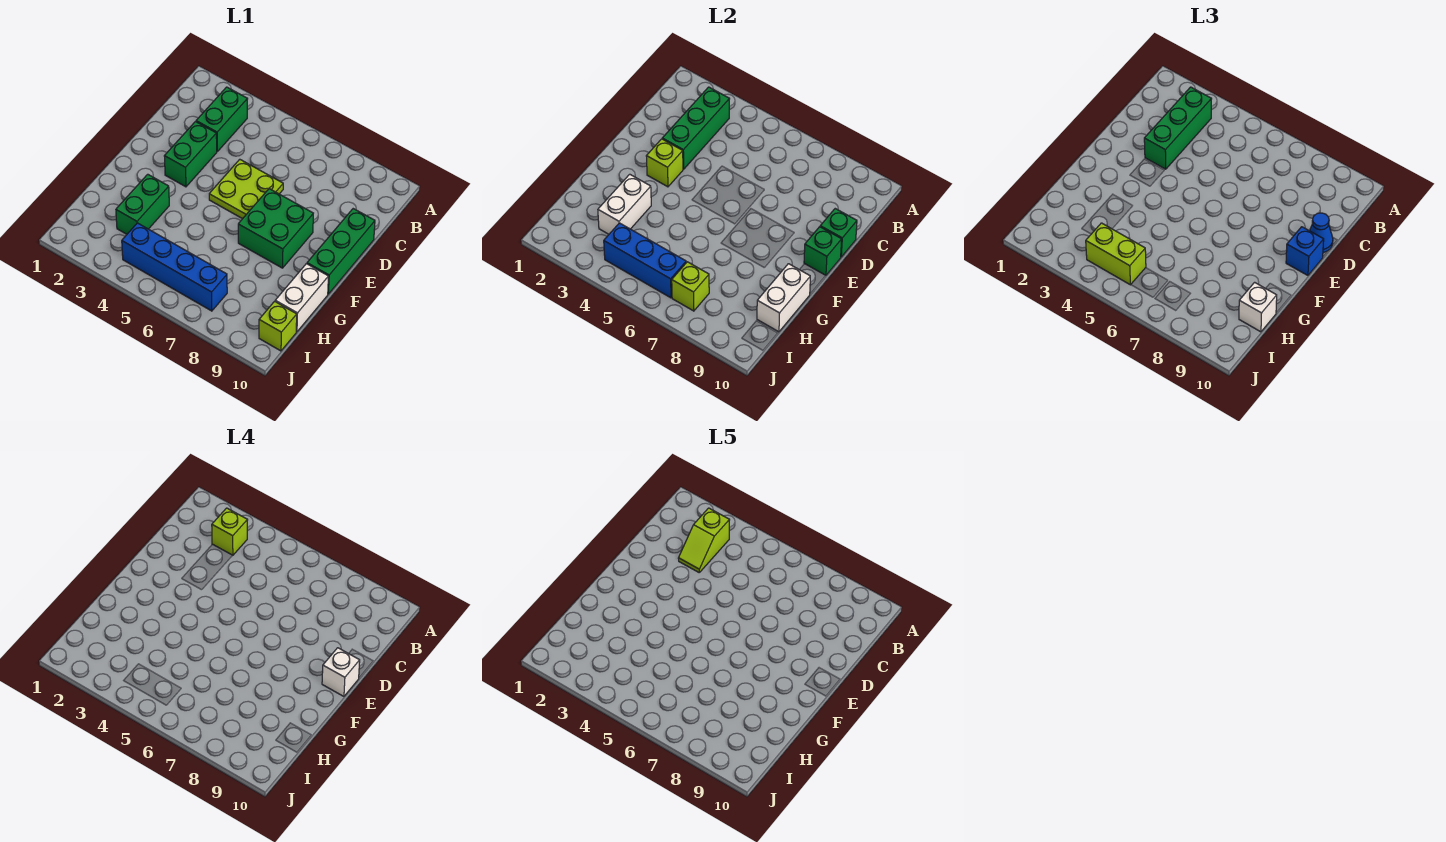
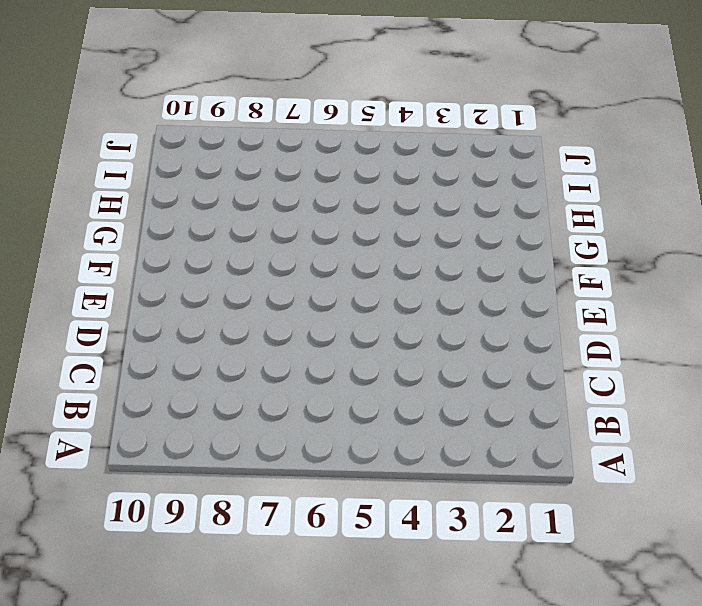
none -> green brick B3:C3 level 1
none -> green brick D3:E3 level 1
none -> lime plate D5:E6 level 1

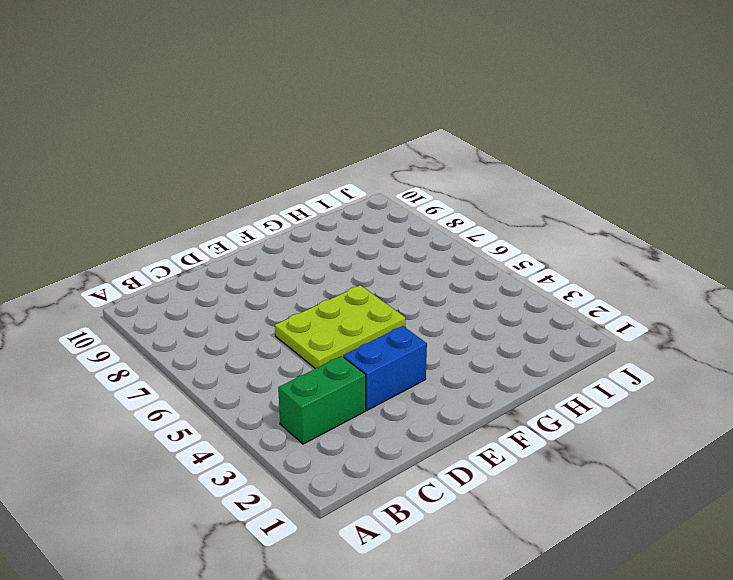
blue brick D3:E3 level 1 -> green brick D3:E3 level 1
lime plate D5:F6 level 1 -> lime plate D5:E6 level 1
none -> green brick D10:F10 level 1
none -> green brick E7:F8 level 1
none -> green brick G3:H3 level 1

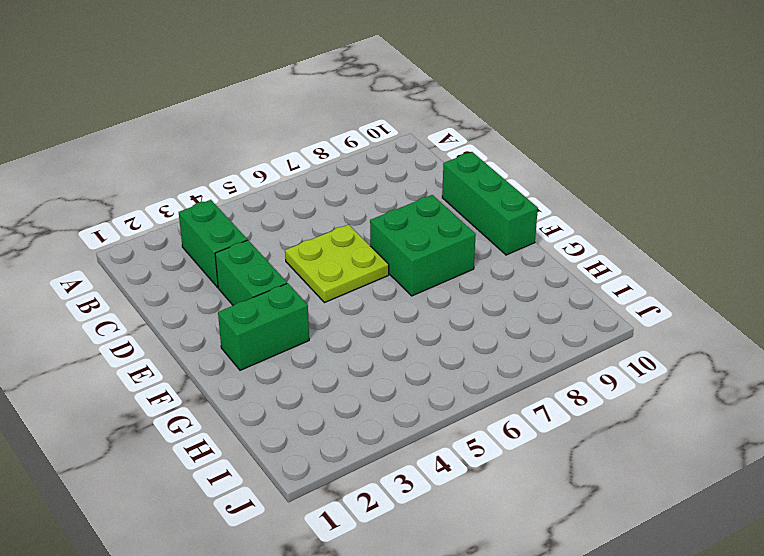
green brick F2:F3 level 1 -> green brick G3:H3 level 1
none -> white brick G10:H10 level 1
none -> blue brick I4:I7 level 1
none -> lime brick I10 level 1

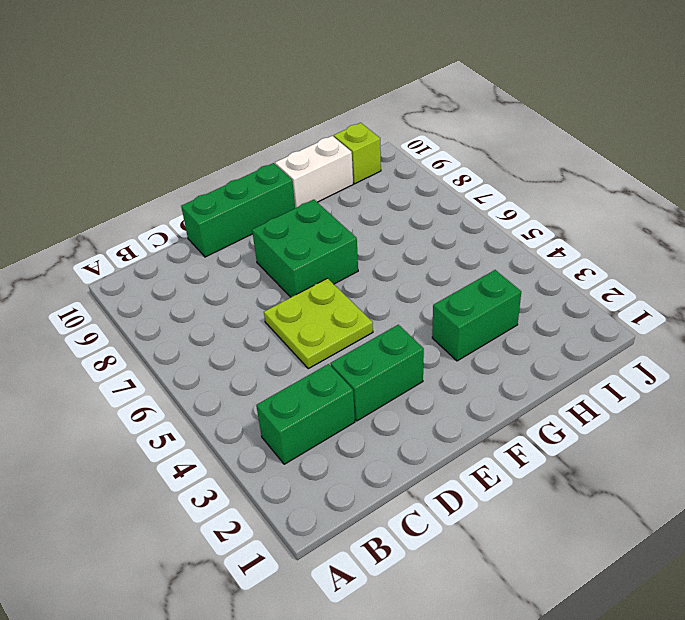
none -> blue brick I4:I7 level 1
none -> green brick B3:D3 level 2
none -> green brick D10 level 2

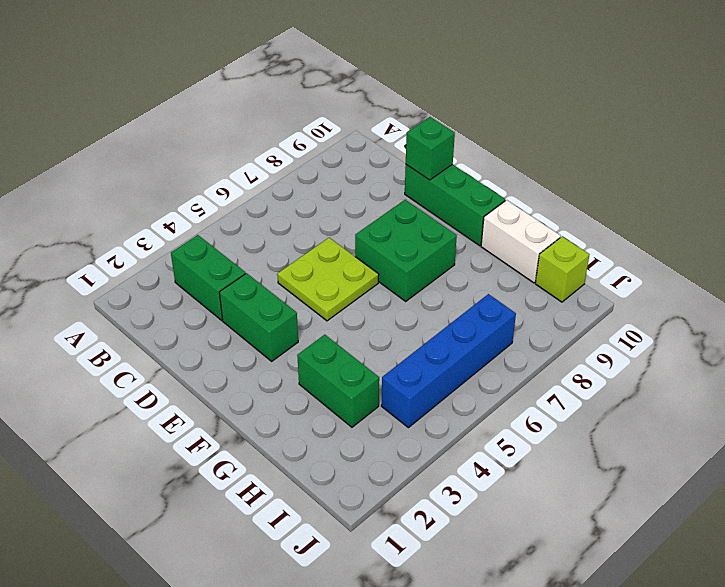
none -> green brick B3:D3 level 2
none -> lime brick E3 level 2
none -> green brick E10 level 2

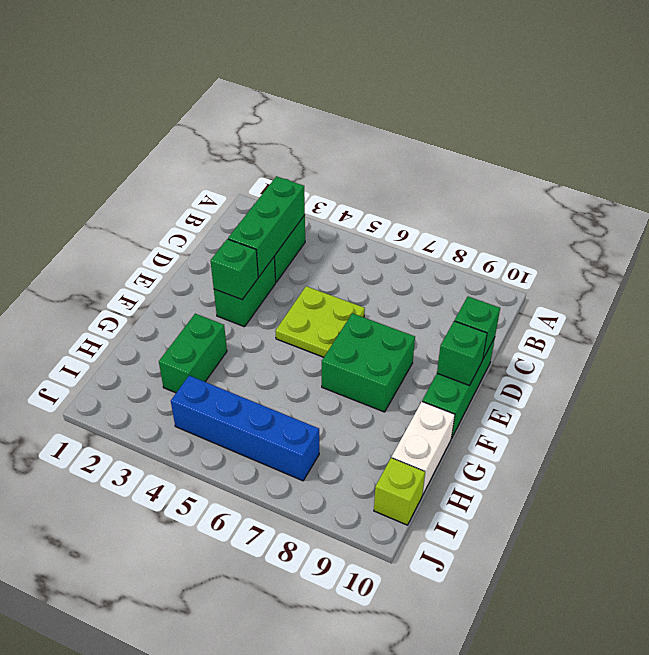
green brick E3 level 2 -> lime brick E3 level 2
none -> white brick G3:H3 level 2
none -> white brick G10:H10 level 2
none -> blue brick I4:I6 level 2

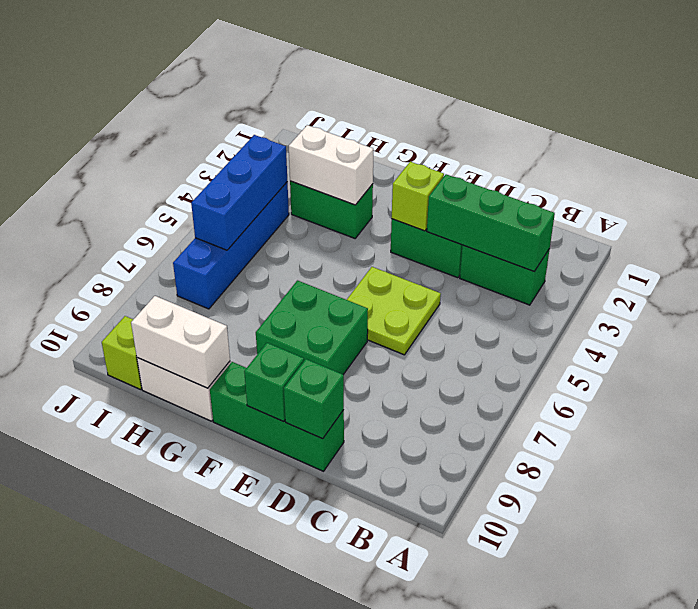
none -> lime brick I7 level 2
none -> green brick B3:D3 level 3
none -> blue cone D10 level 3

